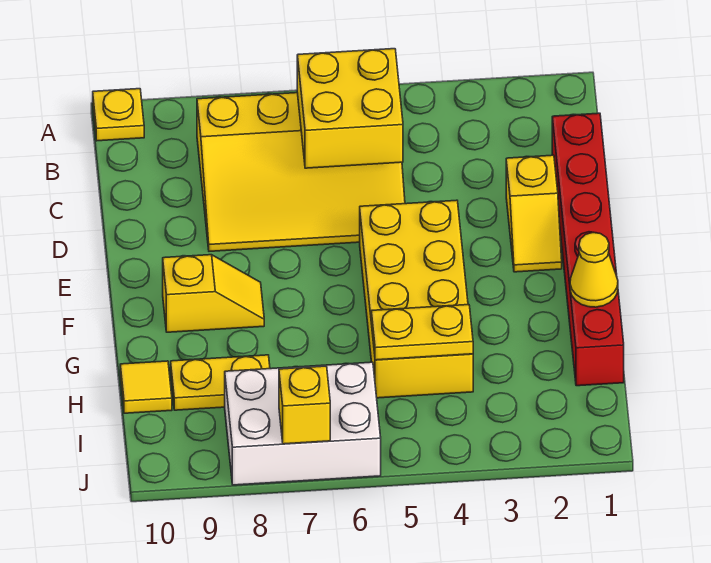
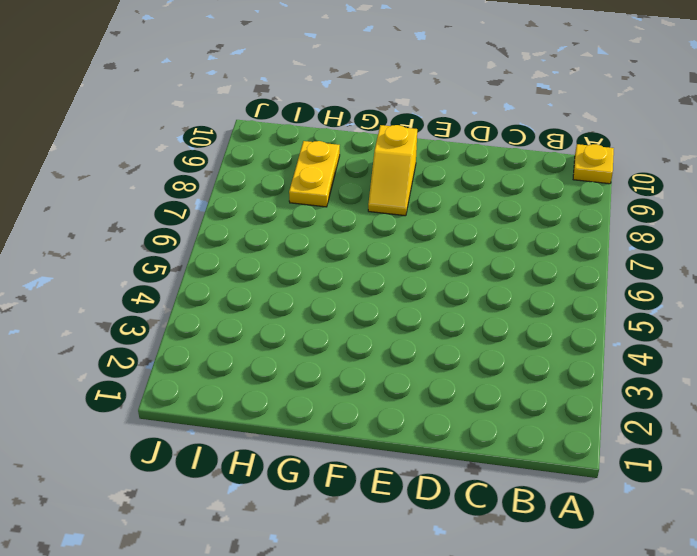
none -> yellow slope B5:D8 level 1 top B
none -> red brick C1:H1 level 1
none -> yellow slope D2:E2 level 1 top D

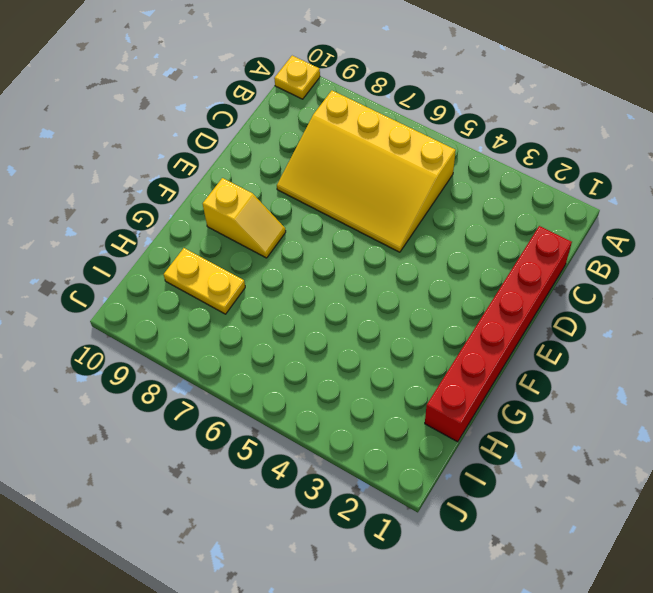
none -> yellow slope D2:E2 level 1 top D
none -> yellow brick E4:H5 level 1
none -> yellow tile H10 level 1

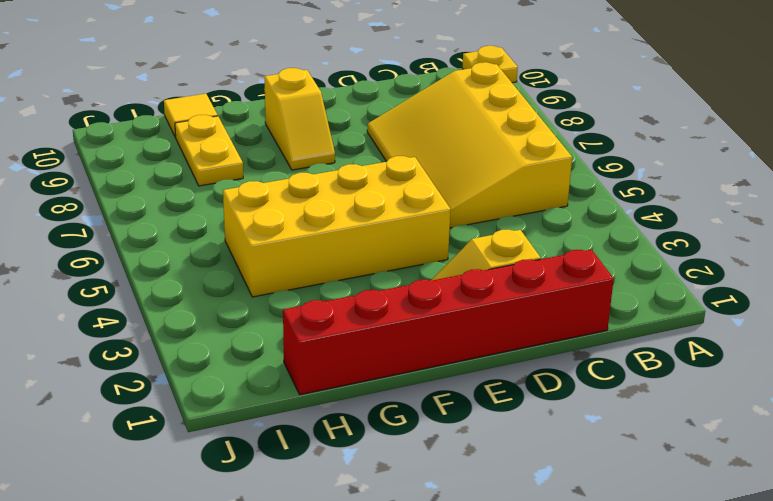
none -> white brick I6:J8 level 1
none -> yellow brick B5:C6 level 2
none -> yellow cone G1 level 2

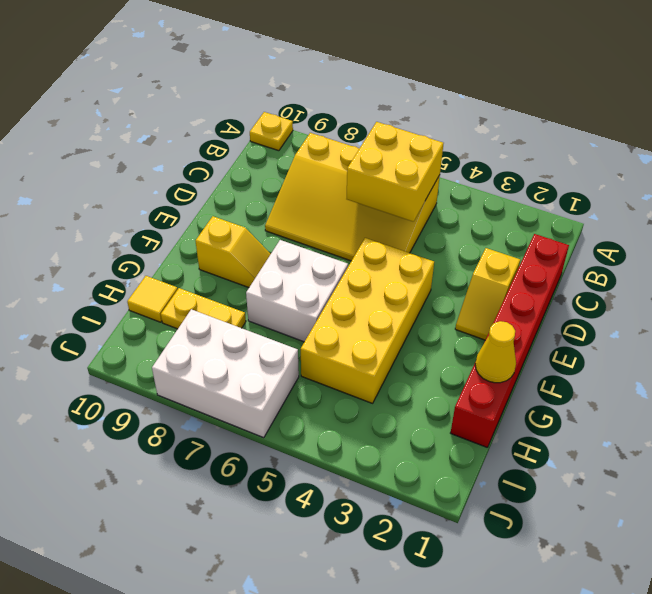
white brick F6:G7 level 1 -> none
none -> yellow plate H4:H5 level 2
none -> yellow brick J7 level 2

